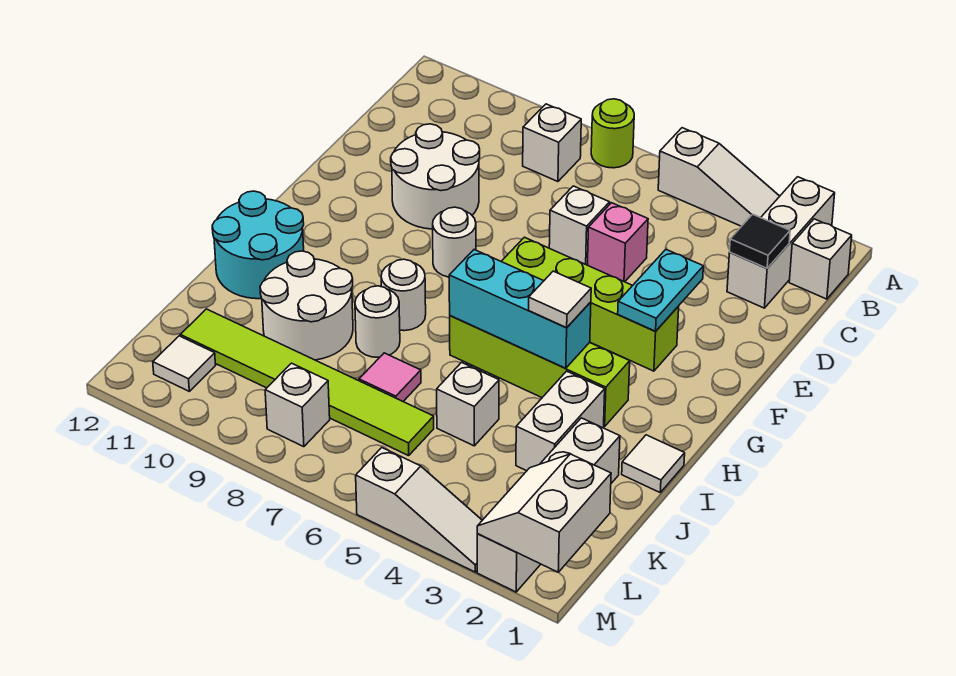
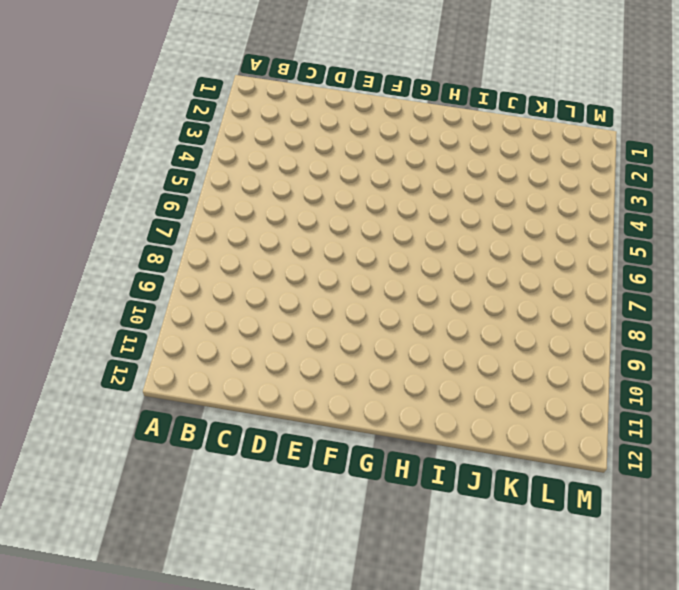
none -> white brick A2:C2 level 1
none -> white slope A3:A5 level 1 top 5
none -> lime round brick A7 level 1

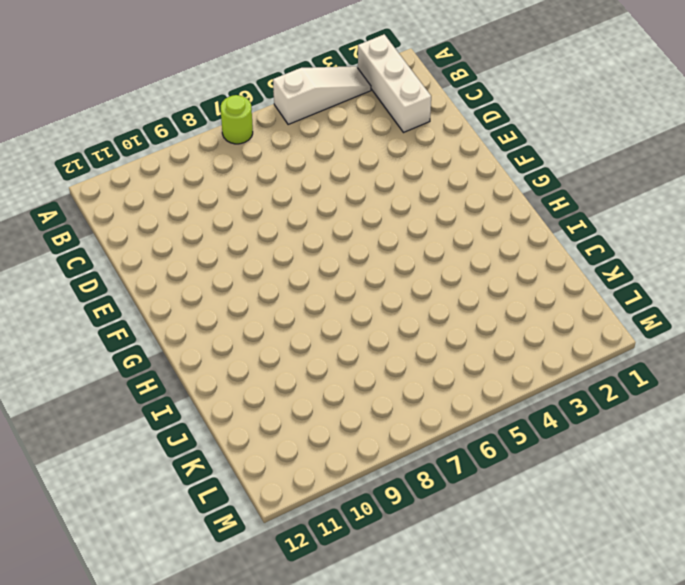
none -> white brick B1 level 1
none -> white brick B8 level 1
none -> pink brick D5 level 1

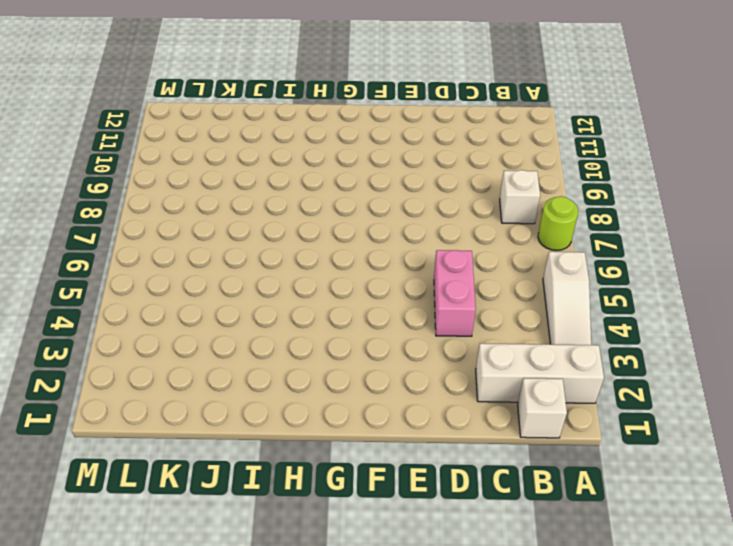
pink brick D4:D5 level 1 -> pink brick D5 level 1
none -> white brick D6 level 1
none -> white round brick D9:E10 level 1
none -> lime brick F3:F6 level 1

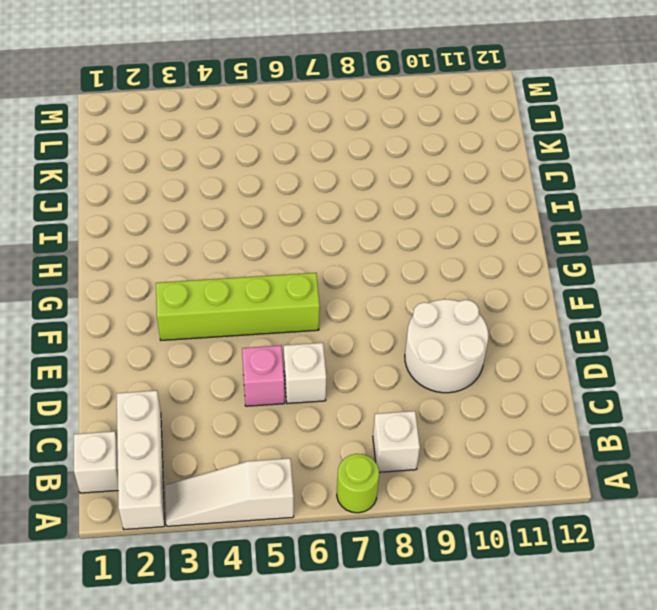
none -> white round brick F8 level 1
none -> lime brick H3:H6 level 1
none -> white round brick H8 level 1

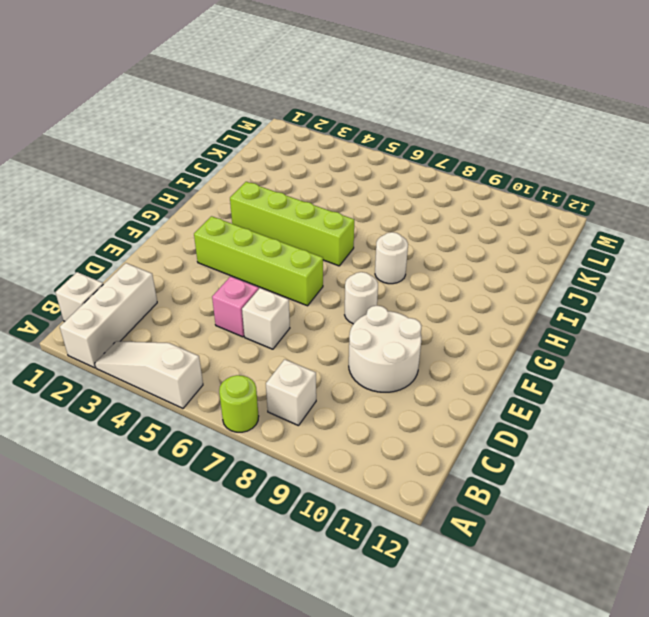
none -> cyan round brick H11:I12 level 1
none -> white tile I1 level 1
none -> white brick I3:J3 level 1

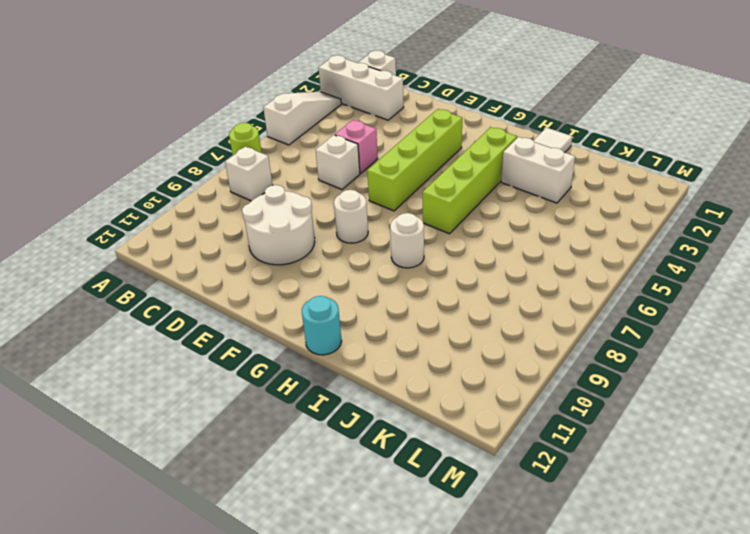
cyan round brick H12 level 1 -> cyan round brick H11:I12 level 1
none -> white round brick I8 level 1
none -> white round brick I9:J10 level 1
none -> white brick J2:M2 level 1

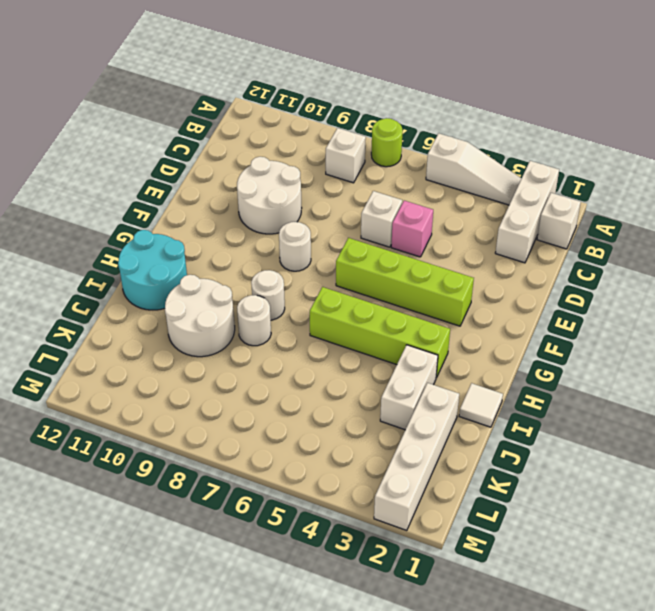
none -> white brick J5 level 1
none -> pink tile J7 level 1
none -> lime tile K6:K11 level 1

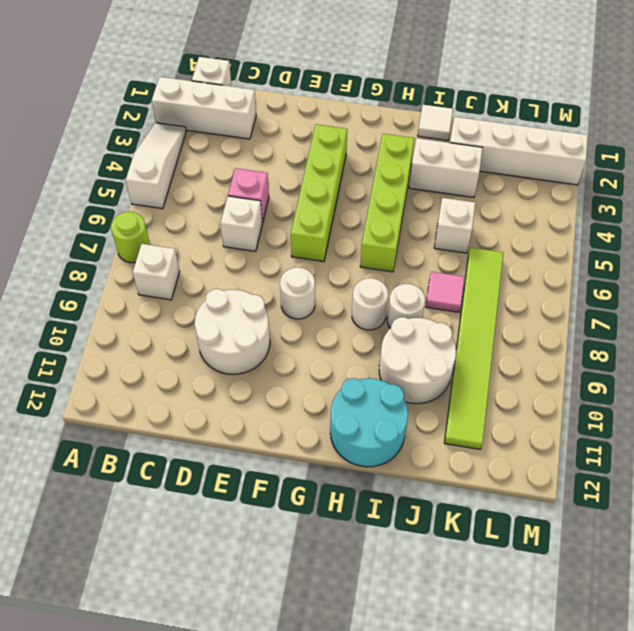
none -> white brick L8 level 1
none -> white tile L11 level 1
none -> white slope M3:M5 level 1 top 5

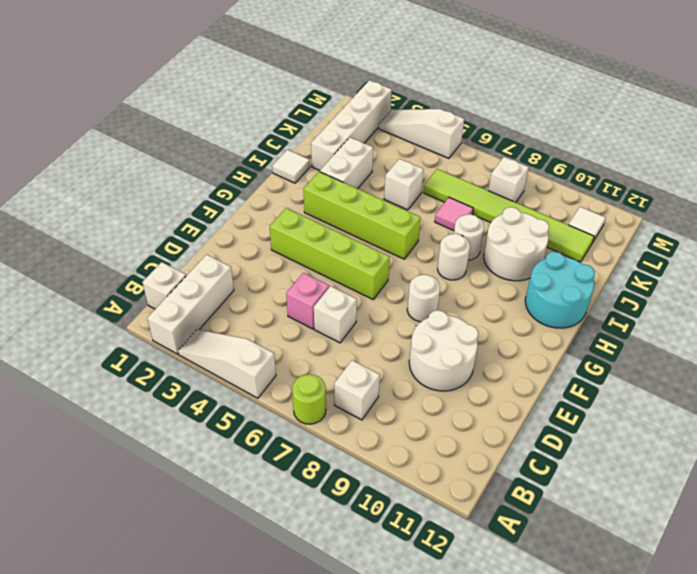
none -> black tile C2 level 2
none -> cyan plate E3:F3 level 2
none -> cyan brick H4:H6 level 2

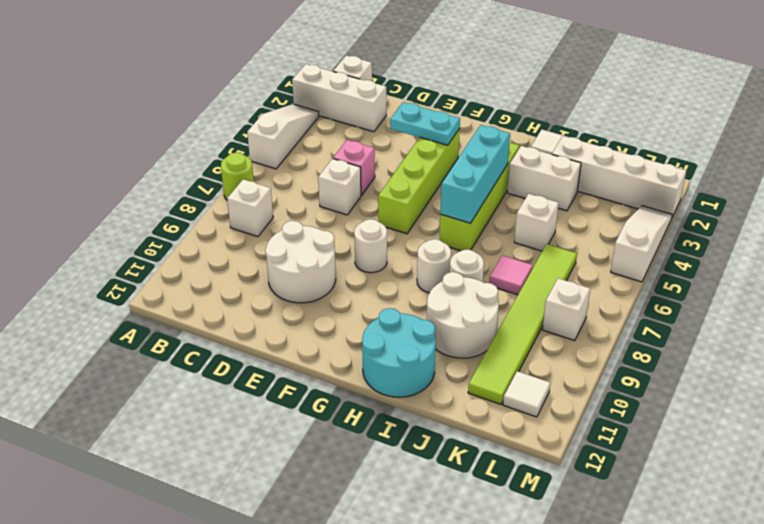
none -> black tile C2 level 2
none -> white slope L1:M2 level 2 top 1
none -> white tile H4 level 3

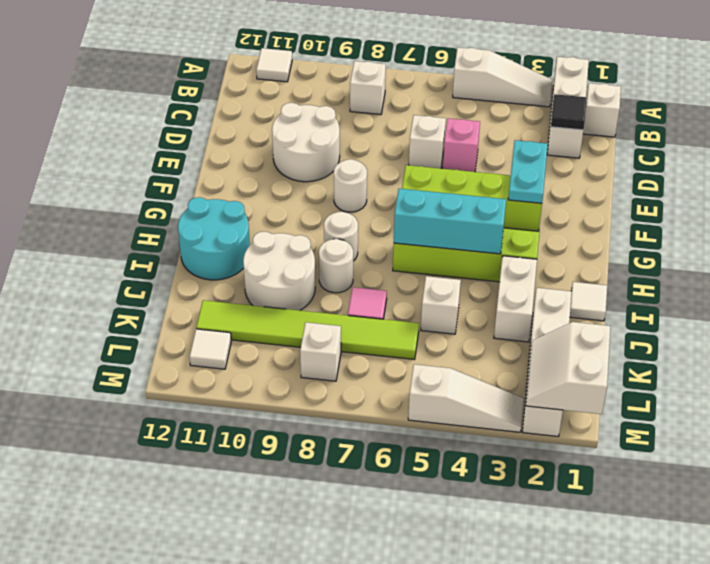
white tile A11 level 1 -> white tile H4 level 3
none -> lime round brick A7 level 1

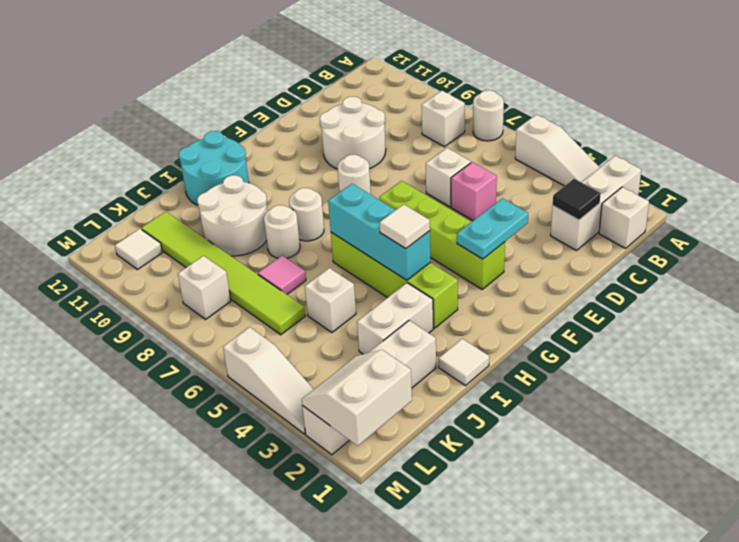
white round brick A7 level 1 -> lime round brick A7 level 1

